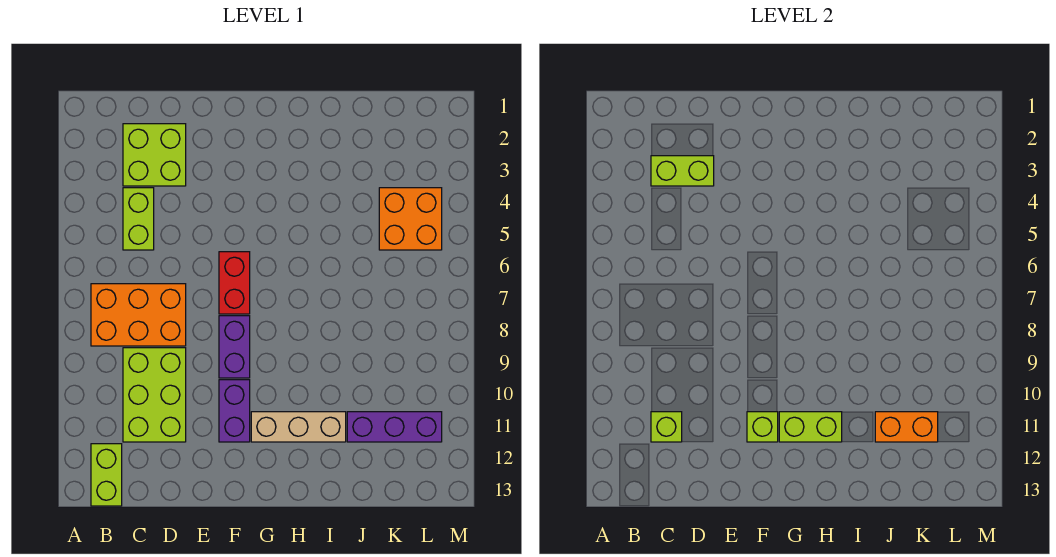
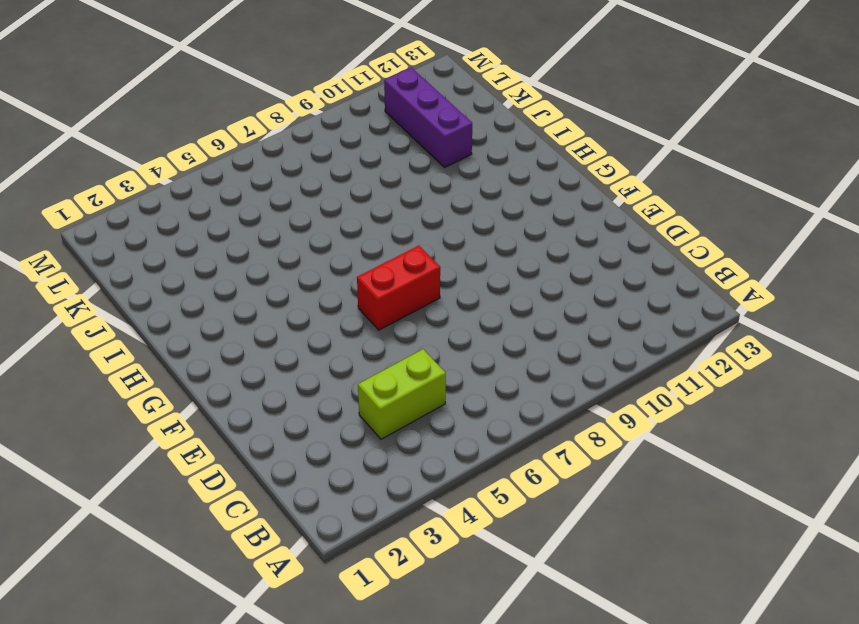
none -> orange brick B7:D8 level 1
none -> lime brick B12:B13 level 1
none -> lime brick C2:D3 level 1

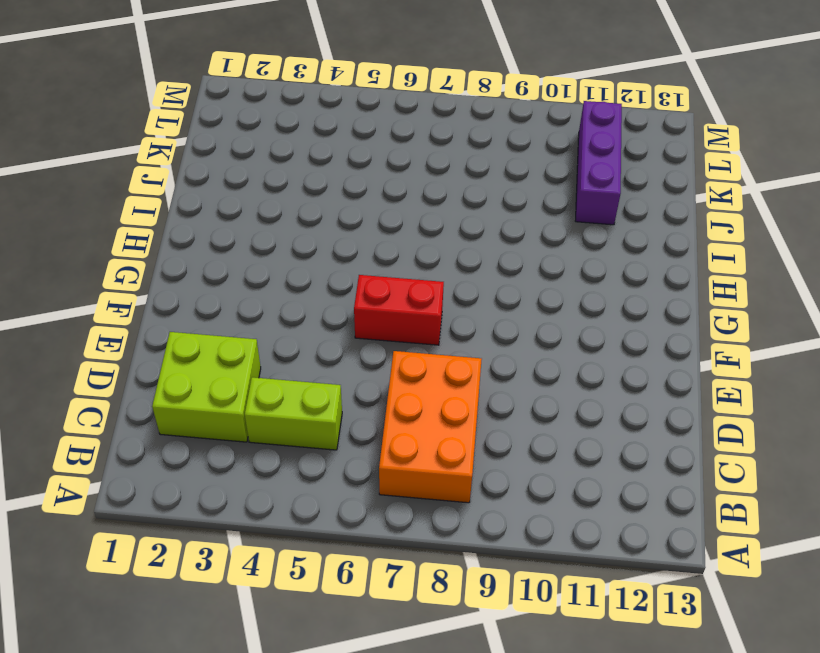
none -> lime brick B12:B13 level 1
none -> lime brick C9:D11 level 1
none -> purple brick F8:F9 level 1

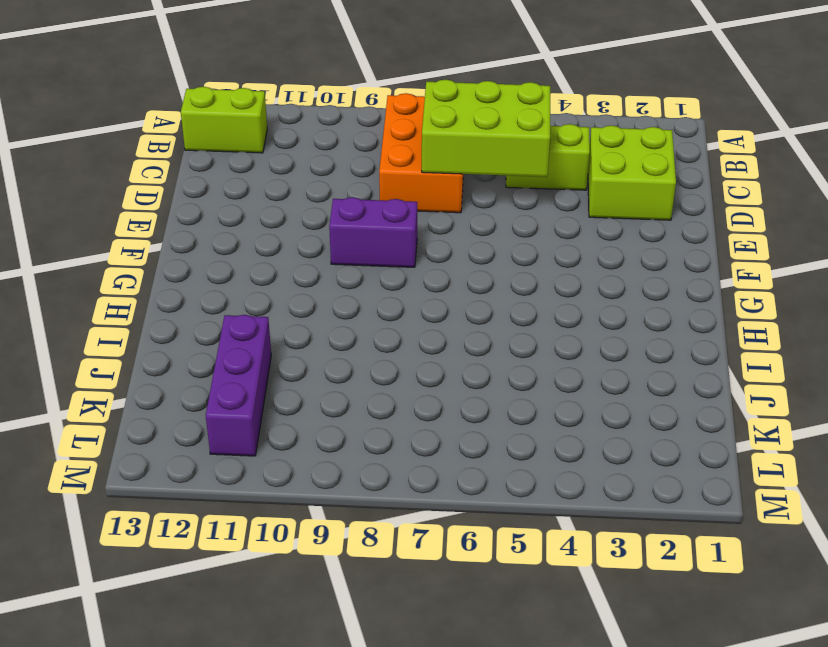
lime brick C5:D7 level 2 -> lime brick C9:D11 level 1
none -> red brick F6:F7 level 1
none -> purple brick F10:F11 level 1
none -> tan brick G11:I11 level 1

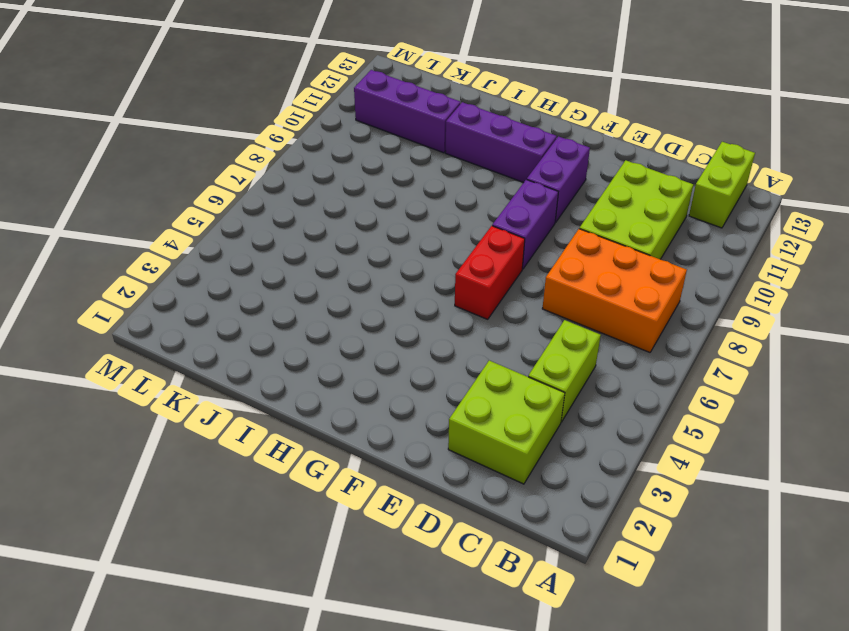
purple brick G11:I11 level 1 -> tan brick G11:I11 level 1
none -> orange brick K4:L5 level 1
none -> lime brick C3:D3 level 2
none -> lime brick C11 level 2

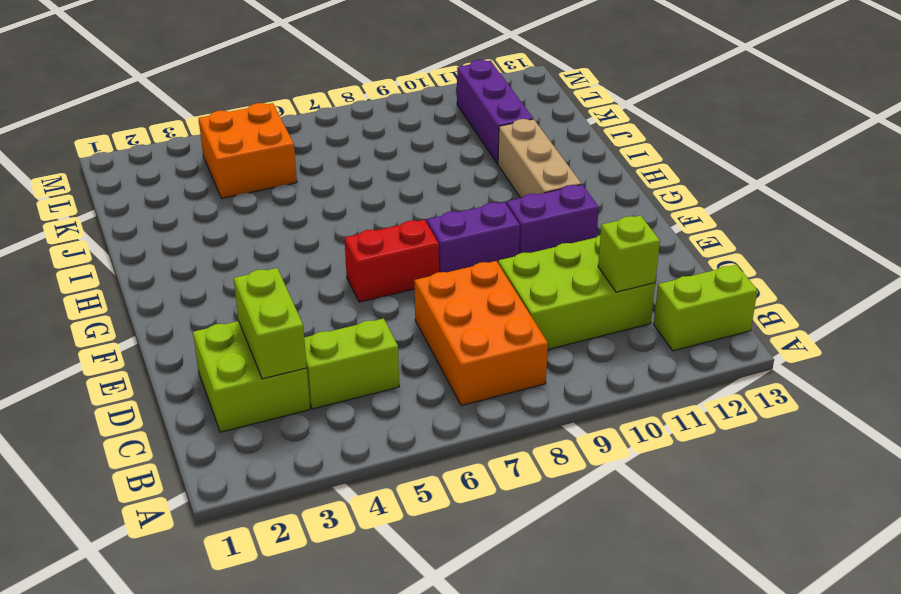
none -> lime brick F11 level 2
none -> lime brick G11:H11 level 2
none -> orange brick J11:K11 level 2

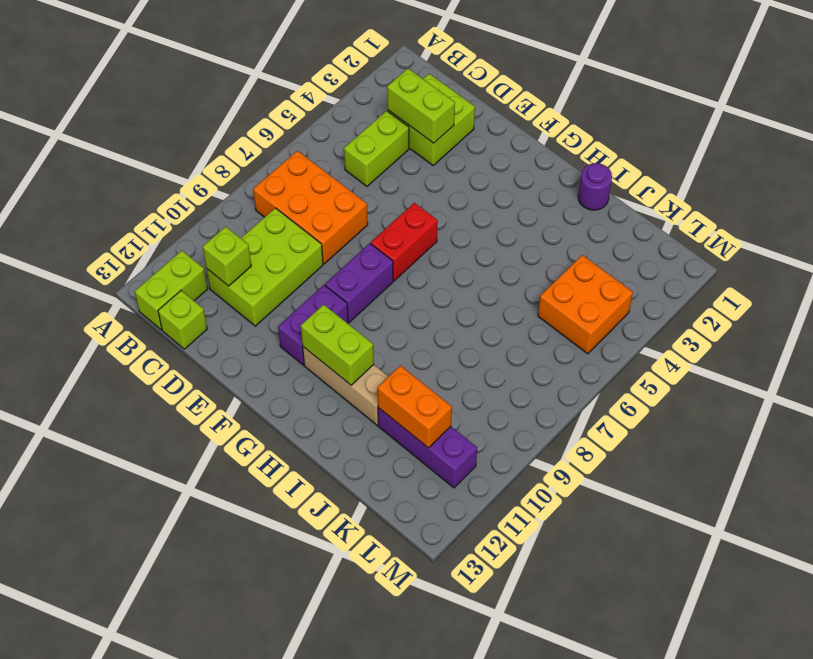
lime brick C13 level 1 -> lime brick F11 level 2
purple round brick I1 level 1 -> none

